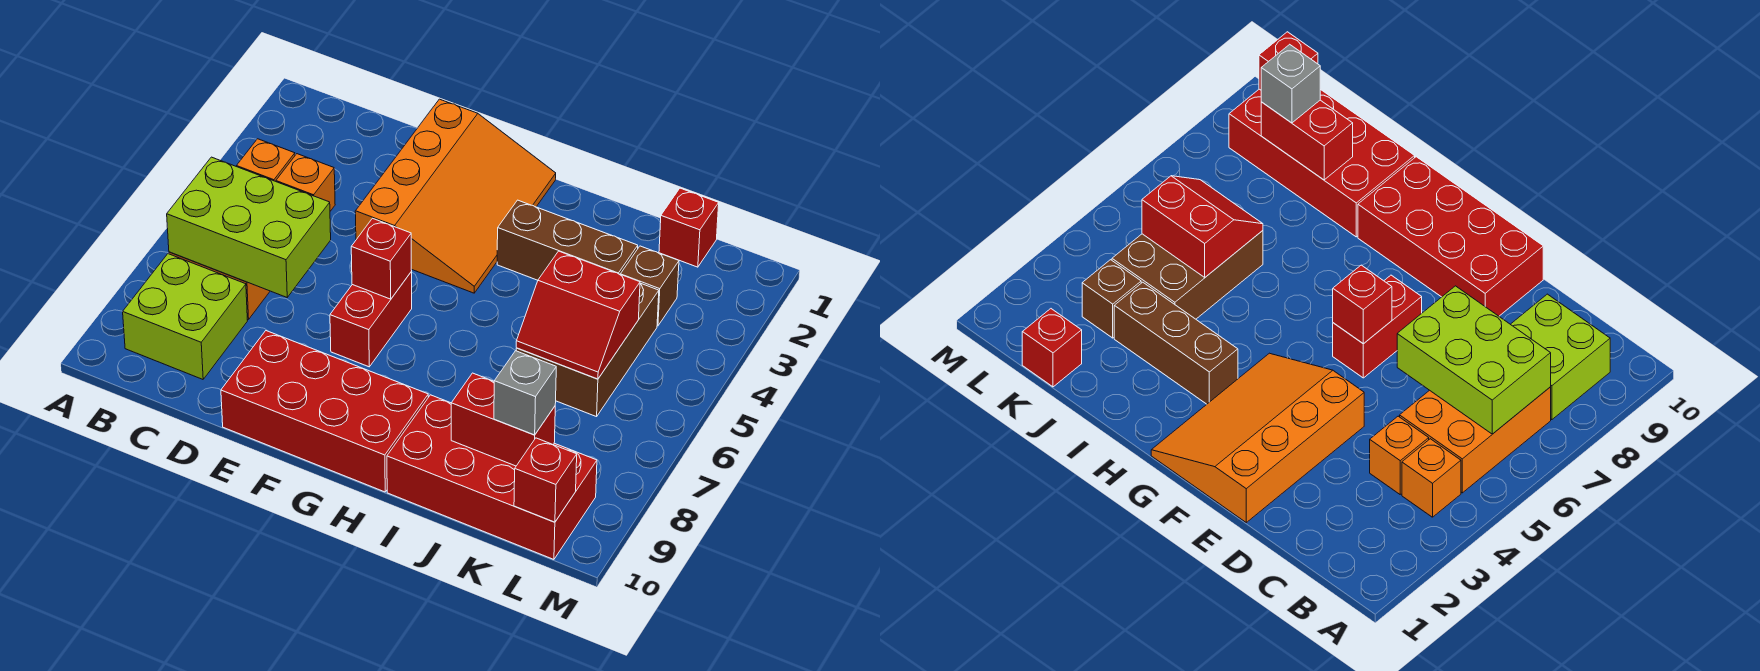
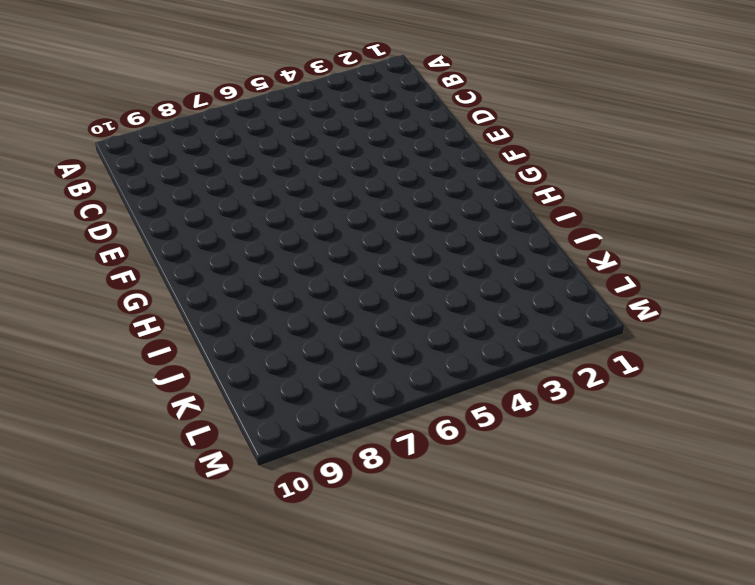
none -> orange brick B4 level 1
none -> orange brick B5:C7 level 1
none -> lime brick B8:C9 level 1

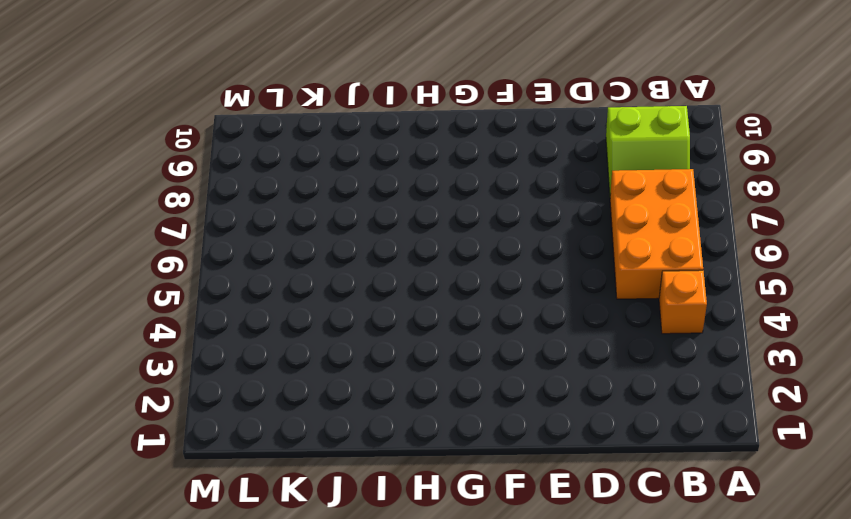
lime slope B8:C9 level 1 top 9 -> lime brick B8:C9 level 1
none -> orange brick C4 level 1
none -> orange slope E1:G4 level 1 top E
none -> red brick E9:H10 level 1

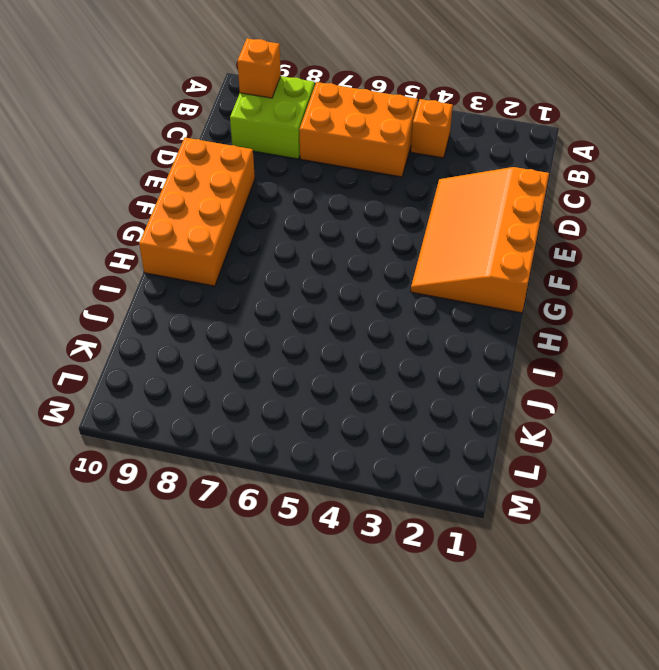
orange brick B9 level 2 -> orange brick C4 level 1
orange slope D1:G3 level 1 top 1 -> orange slope E1:G4 level 1 top E
orange brick E9:H10 level 1 -> red brick E9:H10 level 1
none -> red brick F6:F7 level 1
none -> brown brick H3:J3 level 1
none -> red brick I9:L10 level 1

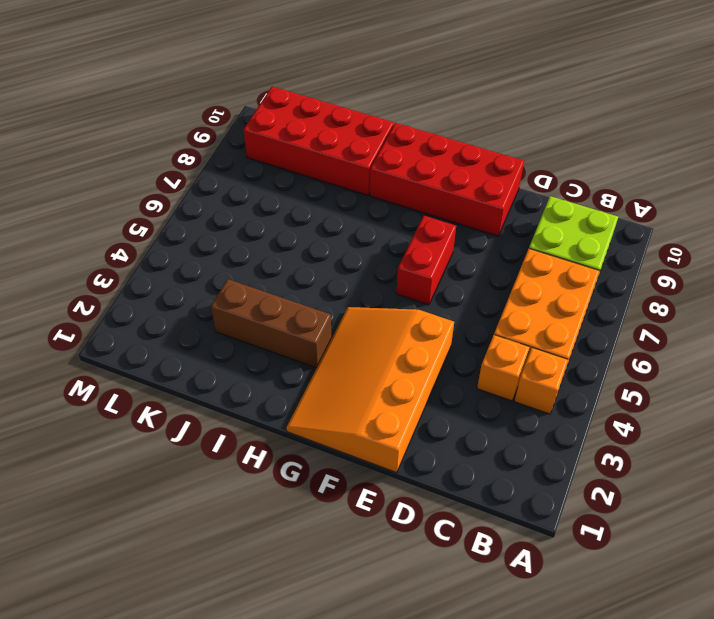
none -> brown brick J4:K6 level 1
none -> red brick K1 level 1
none -> brown brick K3 level 1

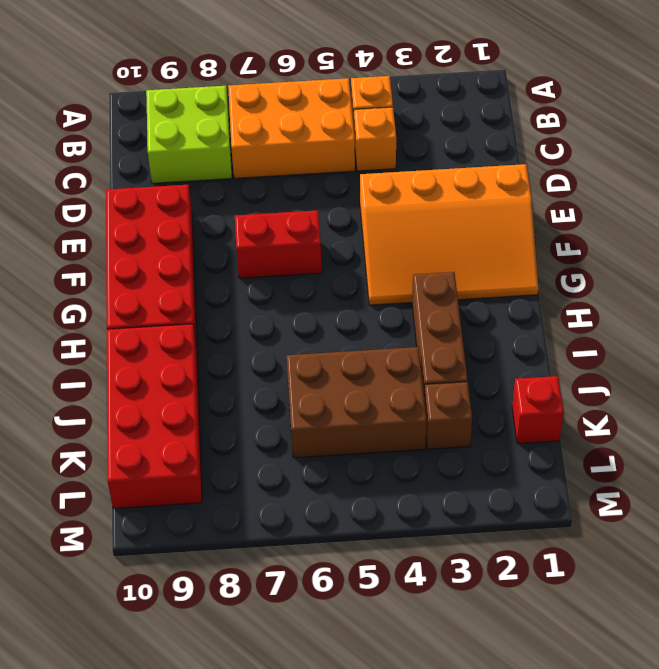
none -> lime brick B6:D7 level 2
none -> red brick F6 level 2
none -> red slope J5:K6 level 2 top 5

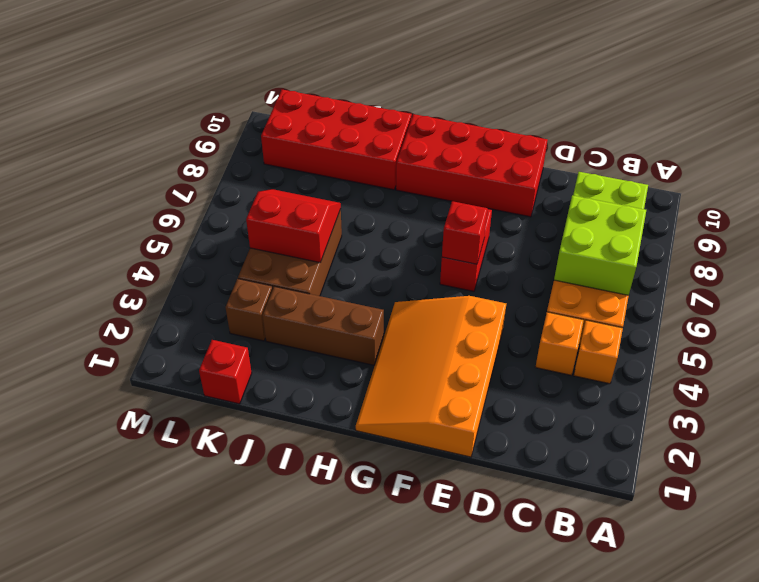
lime brick B6:C7 level 2 -> lime brick B6:D7 level 2
none -> red brick J9:K9 level 2
none -> red brick L10 level 2
none -> grey brick K9 level 3

